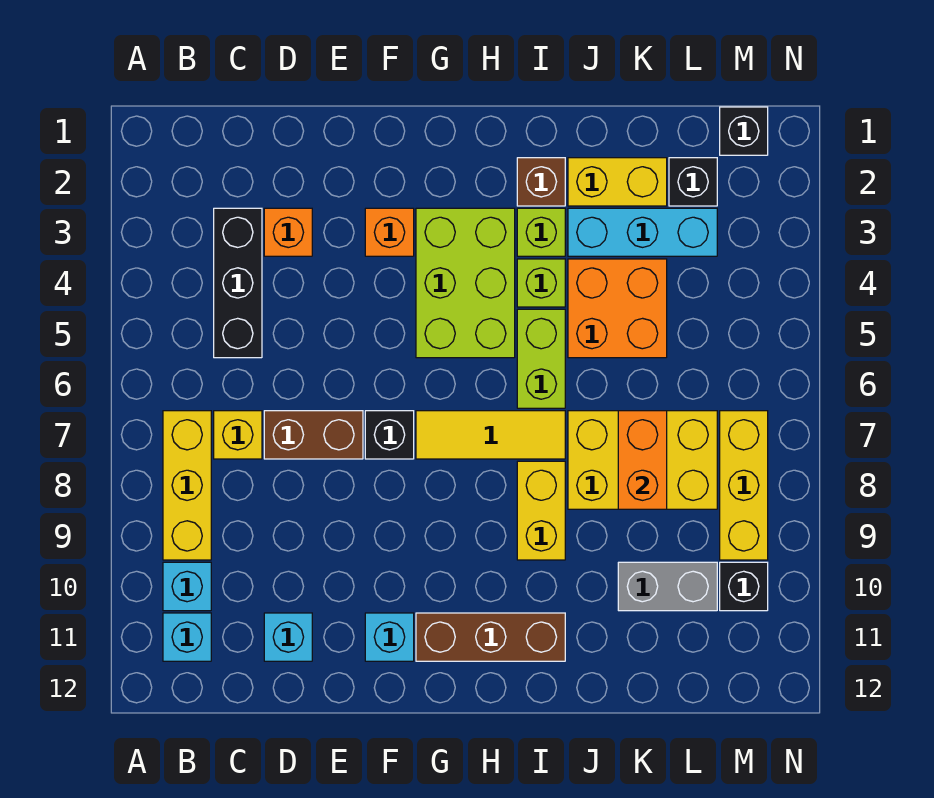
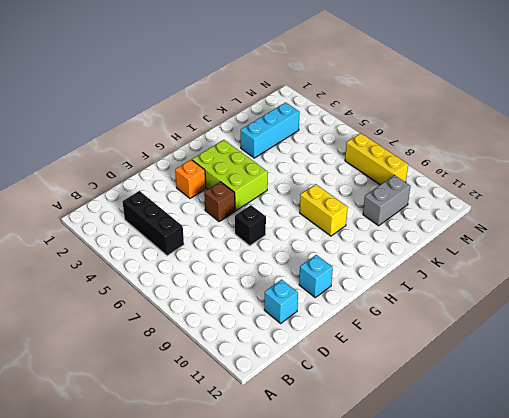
brown brick F5 level 1 -> brown brick I2 level 1
none -> yellow brick B7:B9 level 1
none -> cyan brick B10 level 1
none -> cyan brick B11 level 1

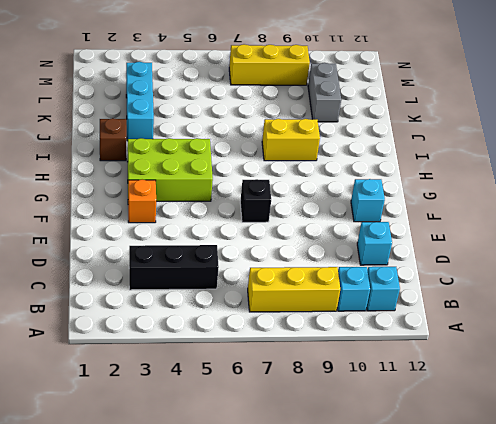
none -> yellow brick C7 level 1
none -> orange brick D3 level 1
none -> brown brick D7:E7 level 1

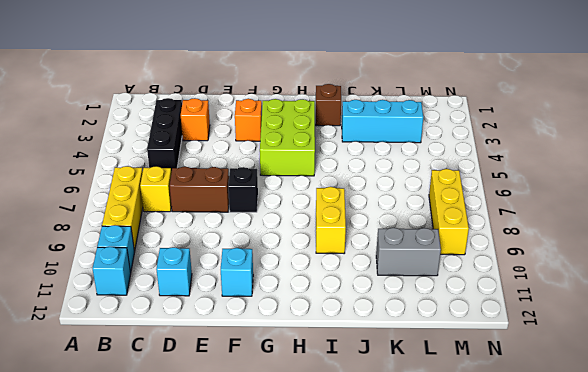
none -> yellow tile G7:I7 level 1
none -> brown brick G11:I11 level 1
none -> lime brick I3 level 1

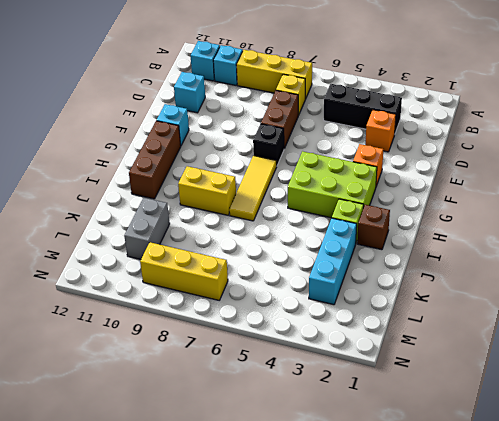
none -> lime brick I4 level 1
none -> lime brick I5:I6 level 1
none -> yellow brick J2:K2 level 1

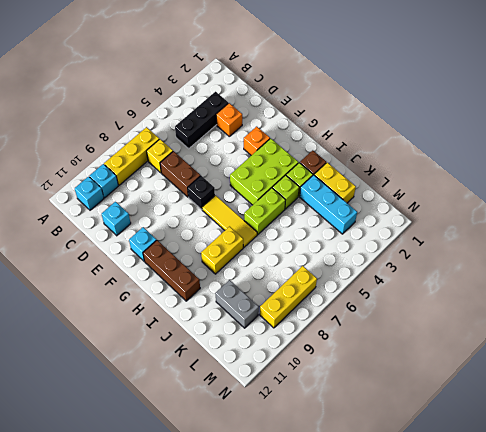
none -> orange brick J4:K5 level 1
none -> yellow brick J7:L8 level 1
none -> black brick L2 level 1

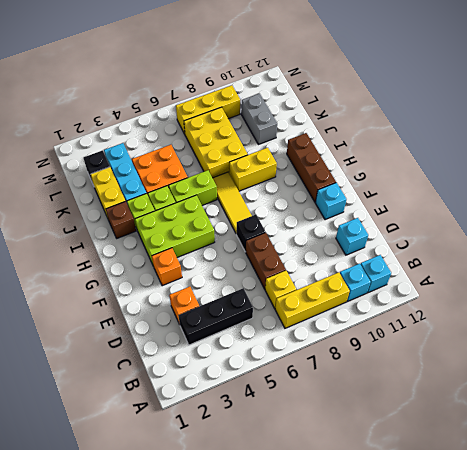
none -> black brick M1 level 1
none -> black brick M10 level 1
none -> orange brick K7:K8 level 2

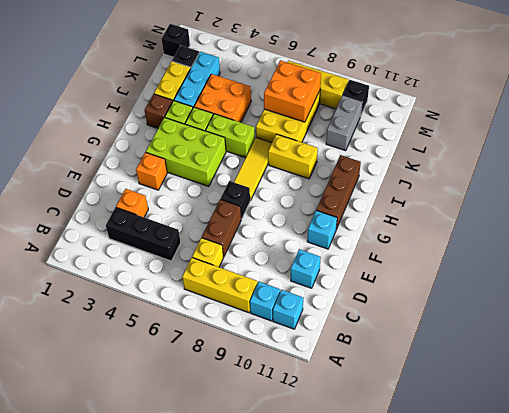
orange brick K7:L8 level 2 -> orange brick K7:K8 level 2

